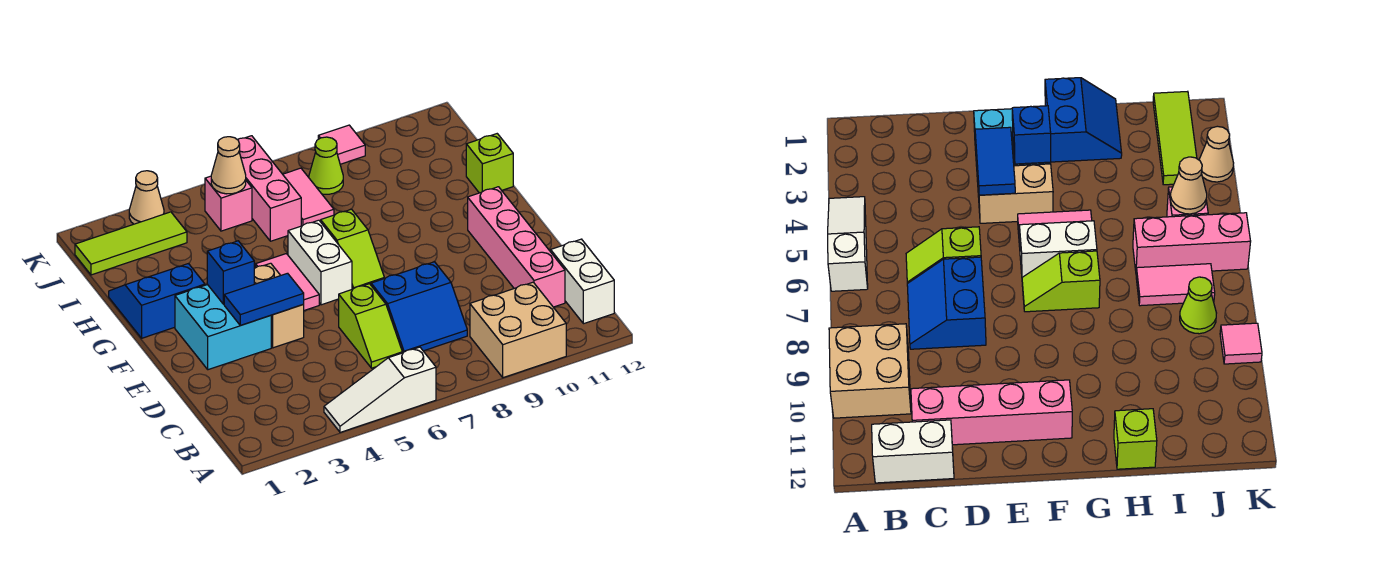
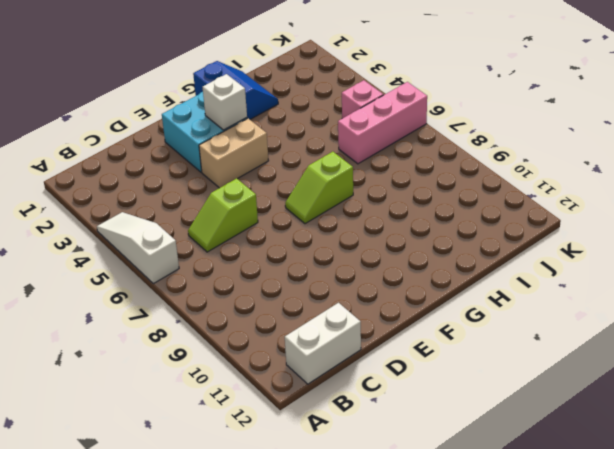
white brick F3 level 2 -> blue brick F3 level 2
none -> tan brick A9:B10 level 1
none -> blue slope C7:D8 level 1 top D
none -> pink brick C11:F11 level 1

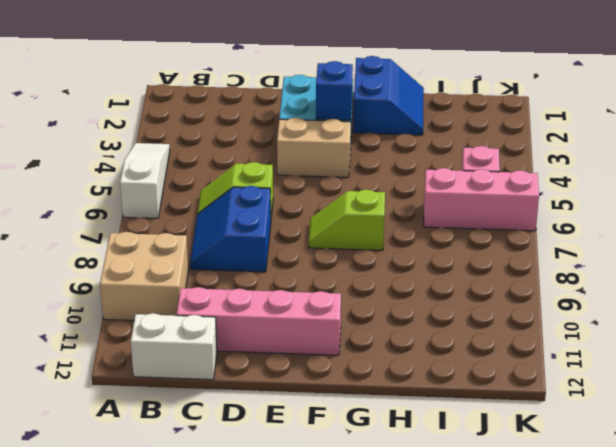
none -> pink tile F5:G5 level 1
none -> white brick F6:G6 level 1
none -> lime brick H12 level 1

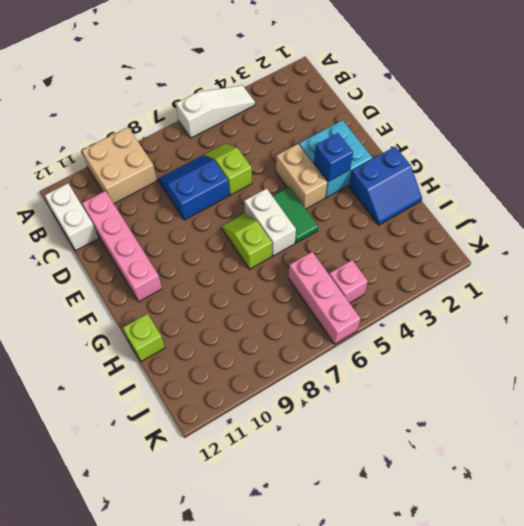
green tile F5:G5 level 1 -> pink tile F5:G5 level 1
none -> pink tile I7:J7 level 1
none -> lime tile J1:J3 level 1
none -> lime cone J8 level 1

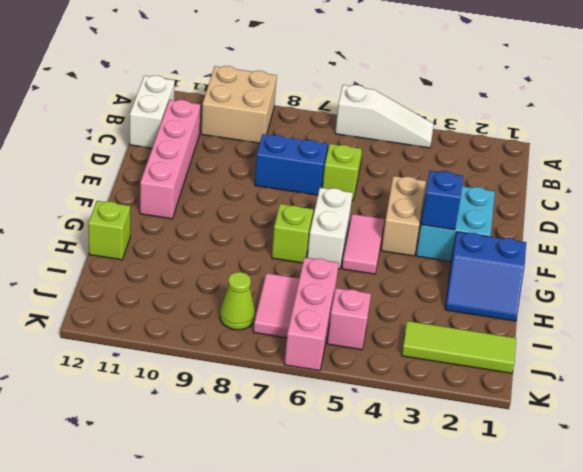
none -> tan cone K3 level 1
none -> pink tile K9 level 1
none -> blue tile E3:E4 level 2

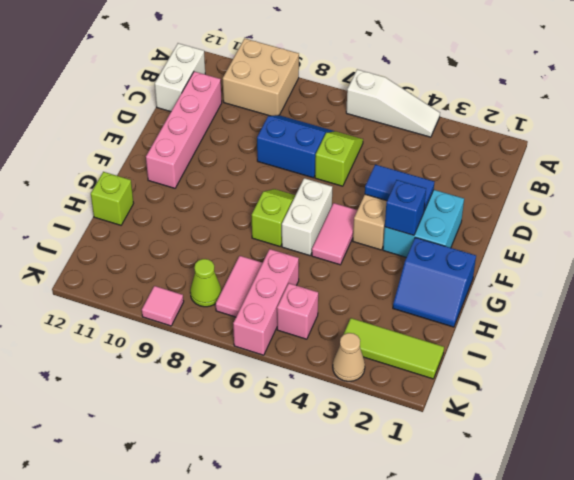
none -> tan cone J5 level 2

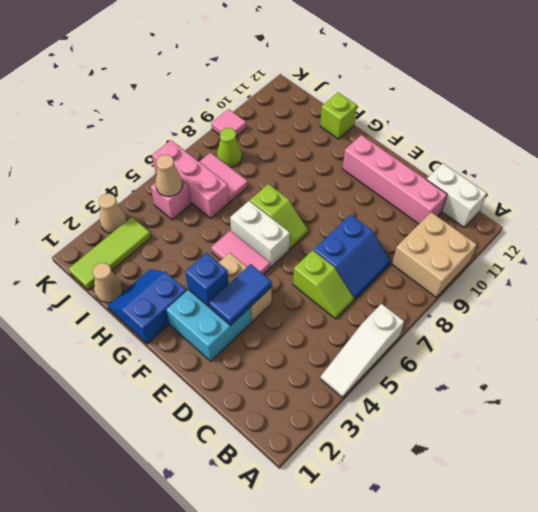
tan cone I1 level 1 -> none

